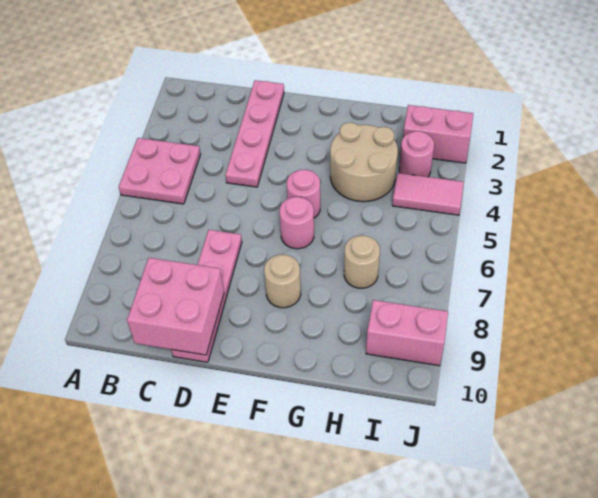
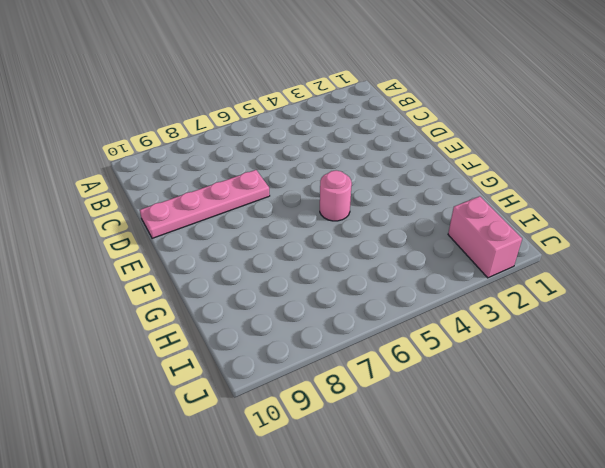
none -> pink plate A4:B5 level 1
none -> pink plate D1:D4 level 1
none -> pink round brick F6 level 1

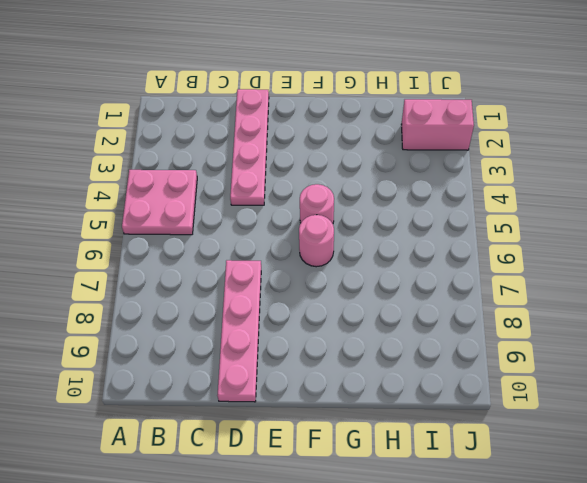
none -> tan round brick F8 level 1
none -> tan round brick G3:H4 level 1
none -> tan round brick H7 level 1

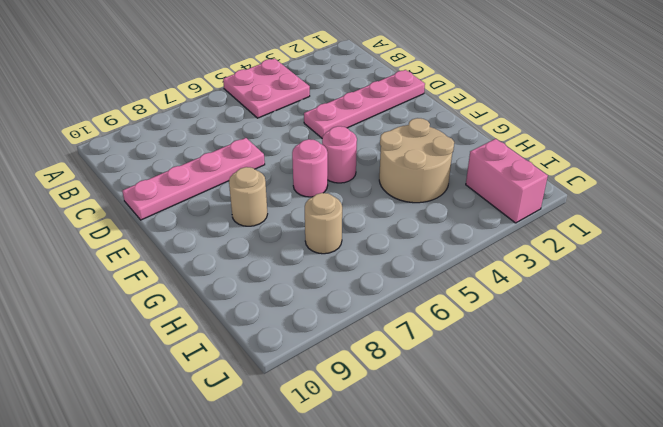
none -> pink round brick I3 level 1
none -> pink tile I4:J4 level 1
none -> pink brick I9:J9 level 1

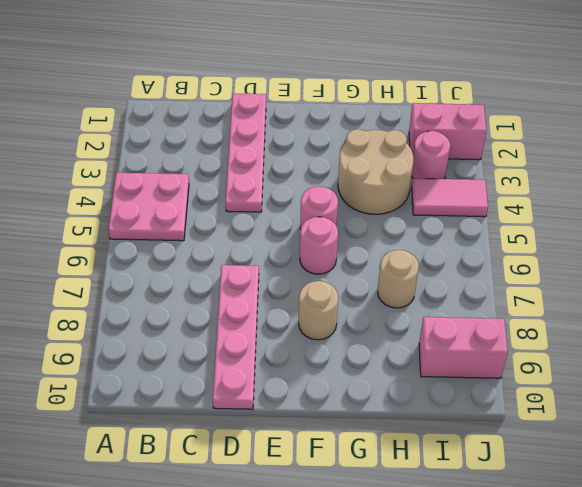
none -> pink brick C9:D10 level 2

